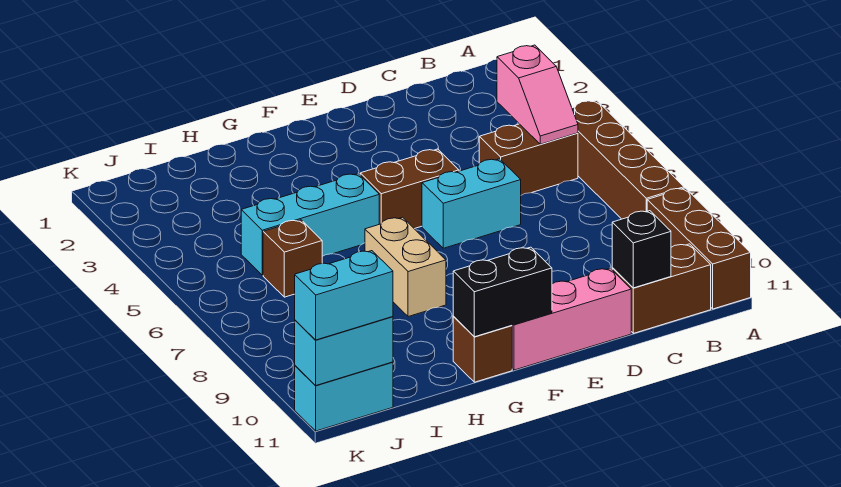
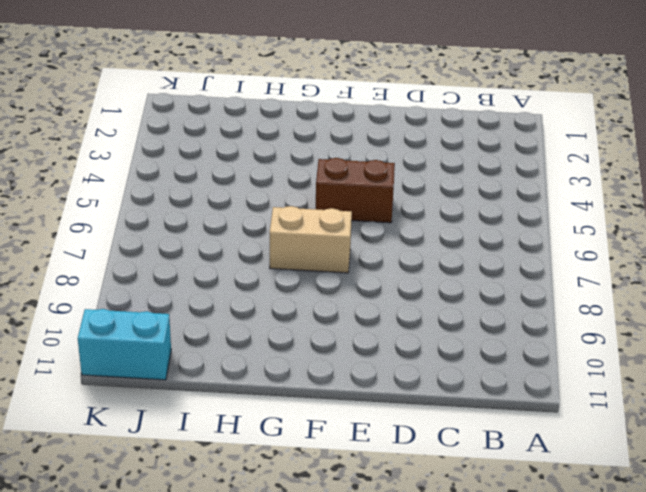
tan brick F7:G7 level 1 -> tan brick G7:G8 level 1
none -> brown brick A5:A8 level 1
none -> brown brick A9:A11 level 1
none -> brown brick B5:C5 level 1

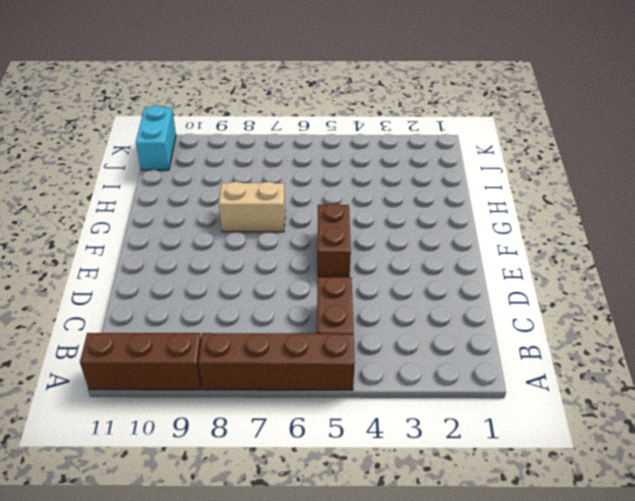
none -> brown brick B11:C11 level 1
none -> cyan brick D6:E6 level 1
none -> pink brick D11:F11 level 1

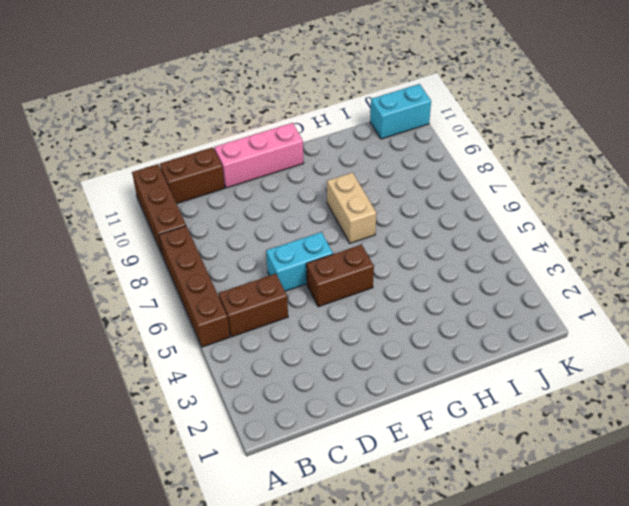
none -> cyan brick G5:I5 level 1
none -> brown brick G11 level 1
none -> brown brick I6 level 1

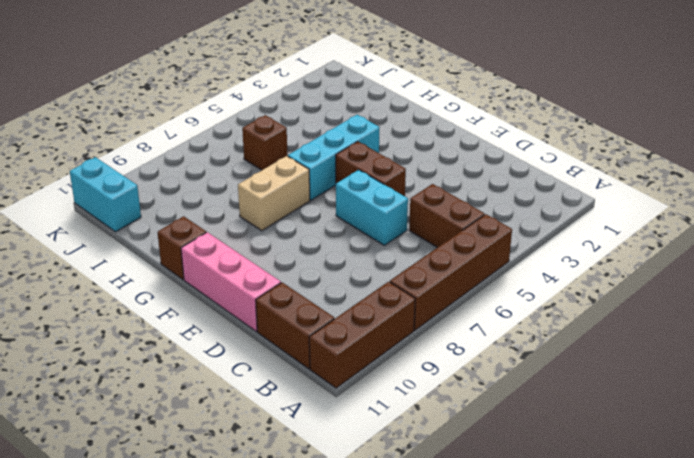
cyan brick G4:G6 level 1 -> cyan brick G5:I5 level 1
none -> pink slope B4:B5 level 2 top 4
none -> black brick C11 level 2
none -> black brick F11:G11 level 2

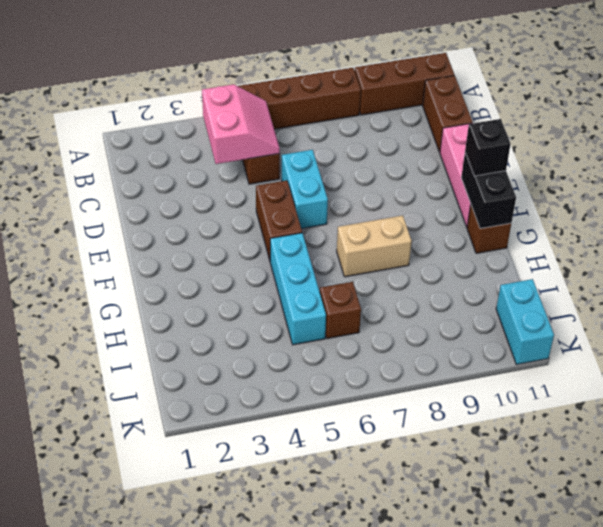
pink slope B4:C5 level 2 top 4 -> pink slope B4:B5 level 2 top 4
black brick F11 level 3 -> black brick C11 level 2
none -> cyan brick J11:K11 level 2
none -> cyan brick J11:K11 level 3

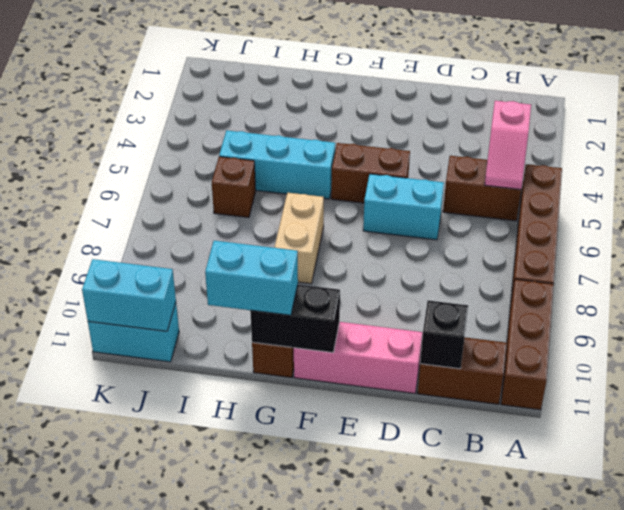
cyan brick G11:H11 level 3 -> cyan brick J11:K11 level 3

